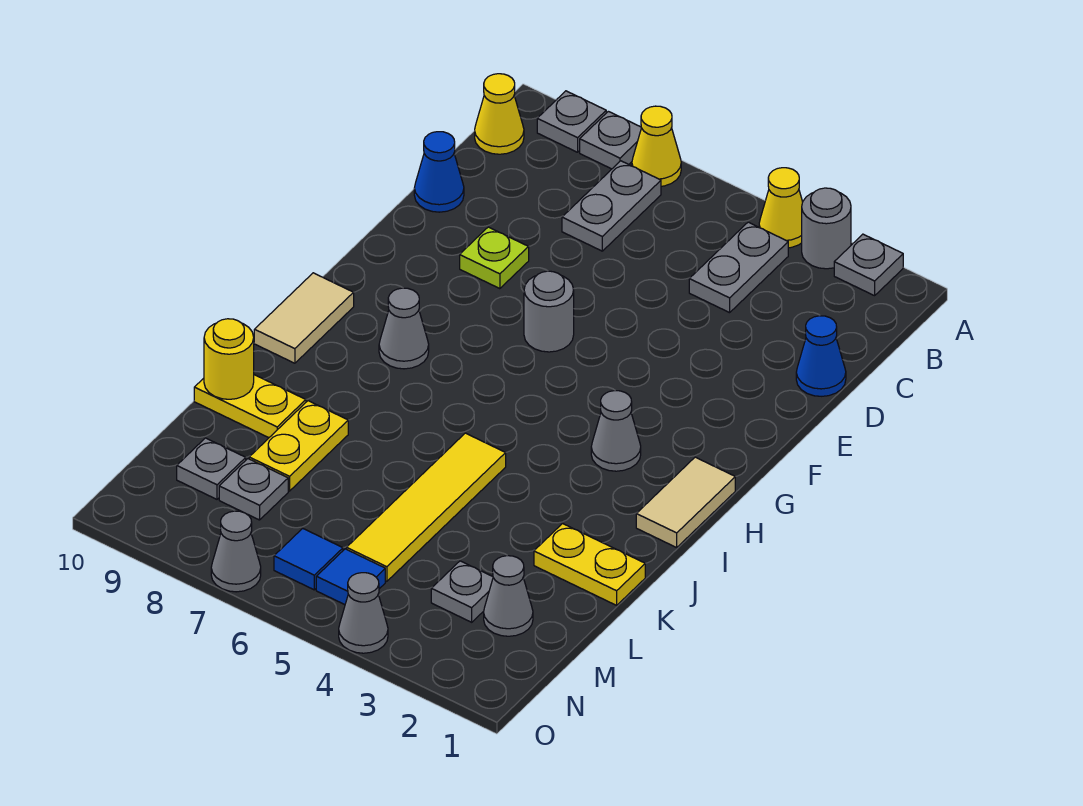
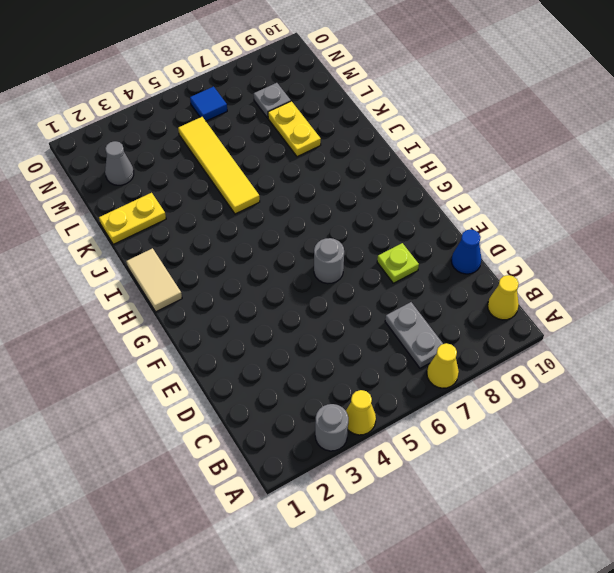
none -> grey plate A2 level 1
none -> grey plate A8 level 1
none -> grey plate A9 level 1
none -> grey plate B4:C4 level 1

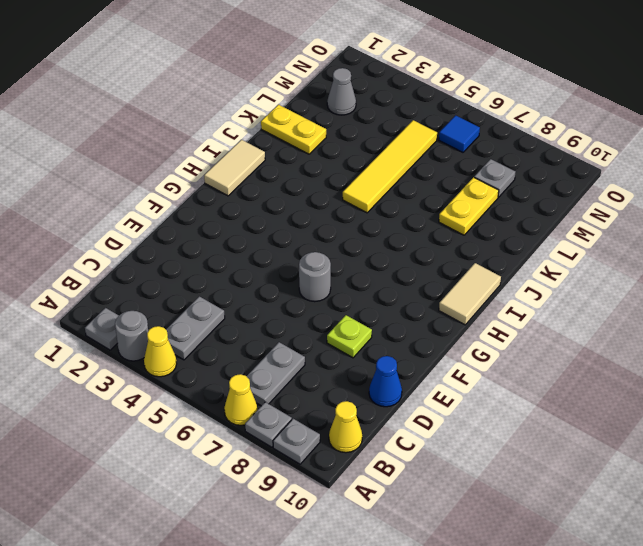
none -> blue cone D1 level 1
none -> grey cone H3 level 1
none -> grey cone H8 level 1
none -> yellow plate K9:K10 level 1

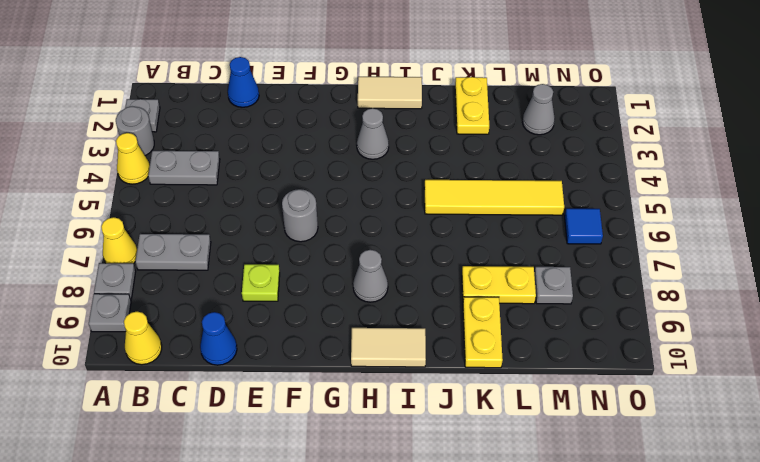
none -> grey plate M3 level 1
none -> grey plate M9 level 1
none -> blue tile N5 level 1
none -> grey cone O4 level 1

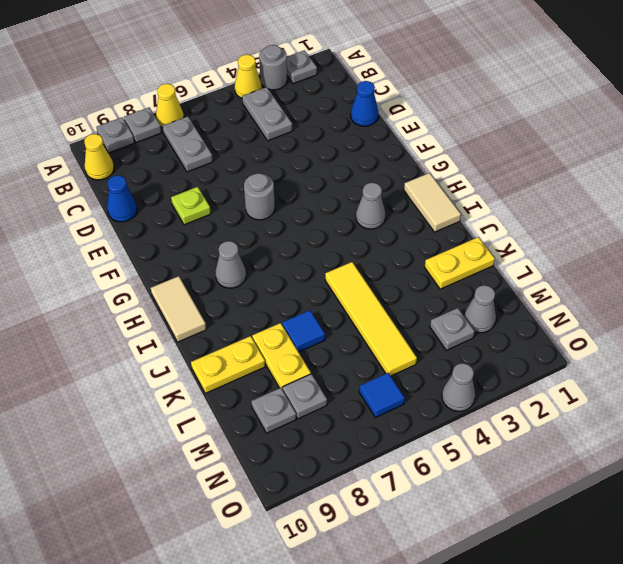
blue tile K7 level 1 -> blue tile N5 level 1
none -> grey cone O7 level 1
none -> yellow round brick K10 level 2

